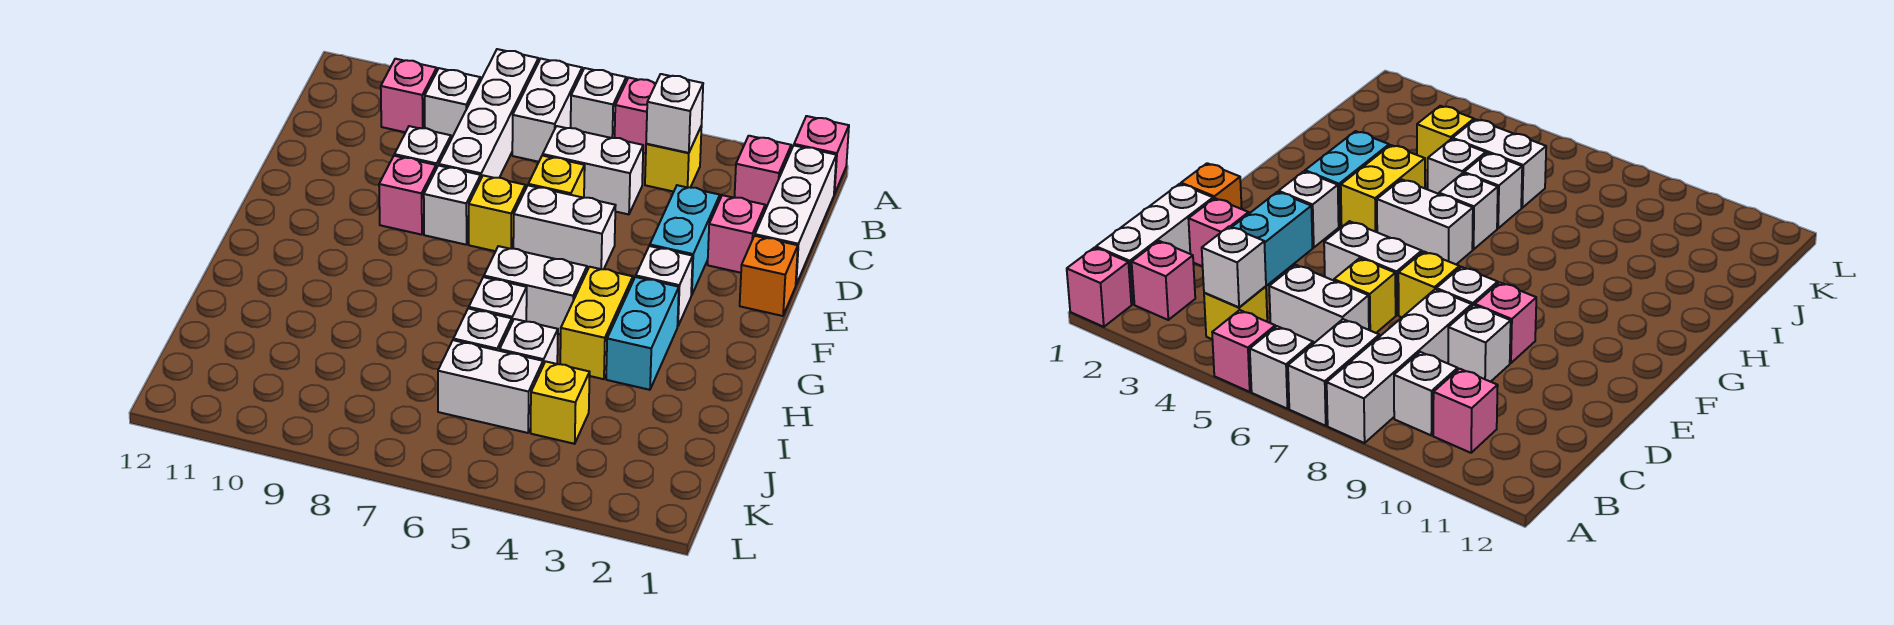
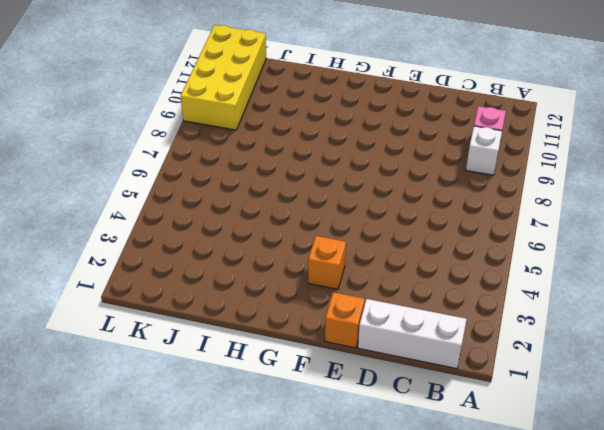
orange brick F3 level 1 -> white brick F3 level 1
yellow brick K9:L12 level 1 -> none
none -> pink brick A1 level 1
none -> pink brick A5 level 1
none -> white brick A6 level 1
none -> white brick A7:B7 level 1

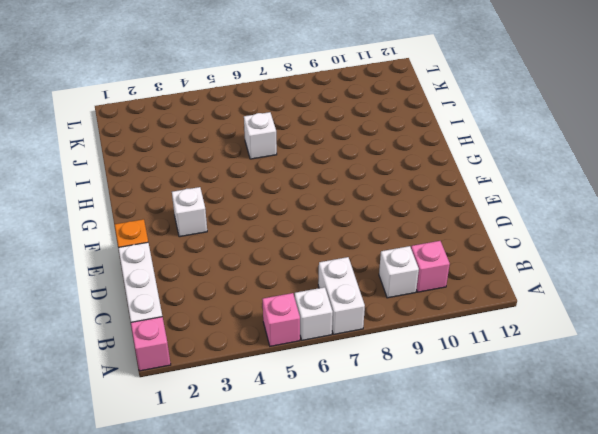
none -> white brick A8:D8 level 1
none -> pink brick B2 level 1
none -> yellow brick B4 level 1
none -> white brick C5:C6 level 1

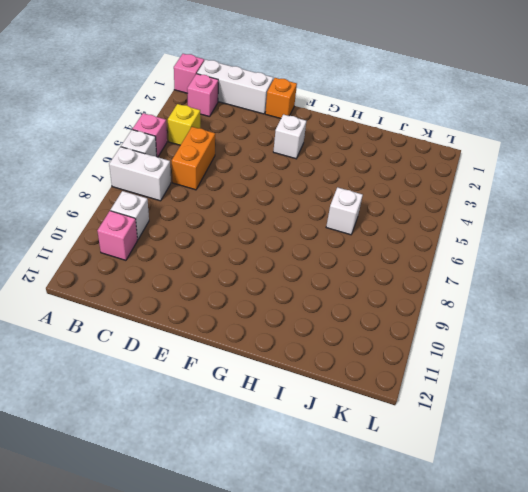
orange brick C5:C6 level 1 -> white brick C5:C6 level 1
none -> white brick A8:D8 level 1
none -> pink brick D2 level 1
none -> cyan brick D3:E3 level 1
none -> yellow brick D6 level 1

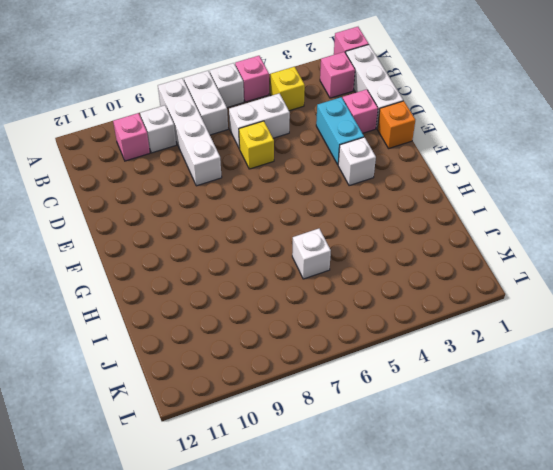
none -> white brick D9 level 1
none -> white brick E5:E6 level 1
none -> yellow brick E7 level 1
none -> white brick E8 level 1

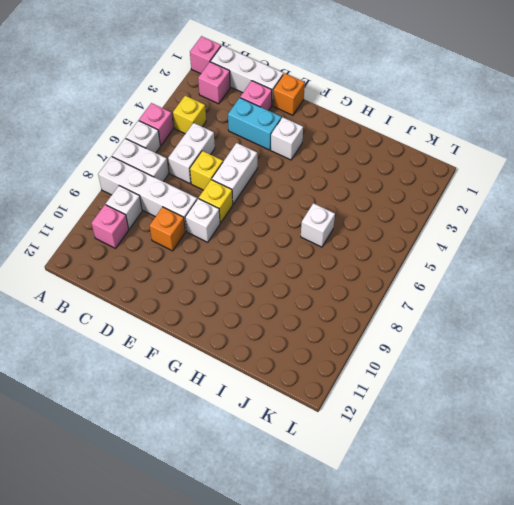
orange brick D9 level 1 -> white brick D9 level 1
none -> pink brick E9 level 1
none -> cyan brick G3:H3 level 1
none -> yellow brick G4:H4 level 1
none -> white brick G5:G6 level 1

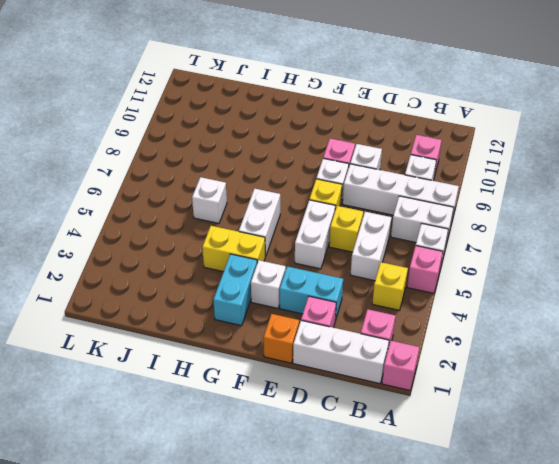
cyan brick G2:G3 level 1 -> cyan brick G3:H3 level 1
none -> white brick H6 level 1
none -> white brick I5 level 1
none -> yellow brick J4 level 1
none -> white brick J5:J6 level 1

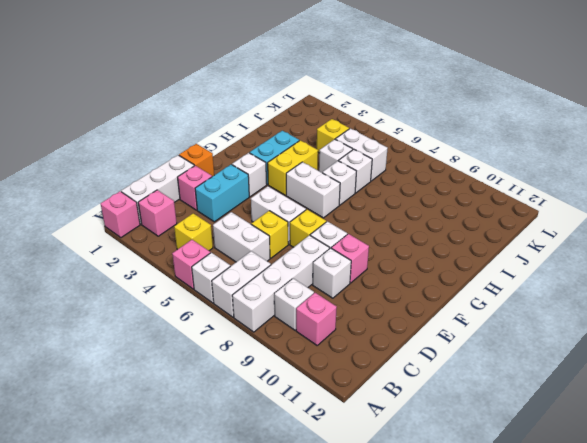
none -> white brick B4 level 2

